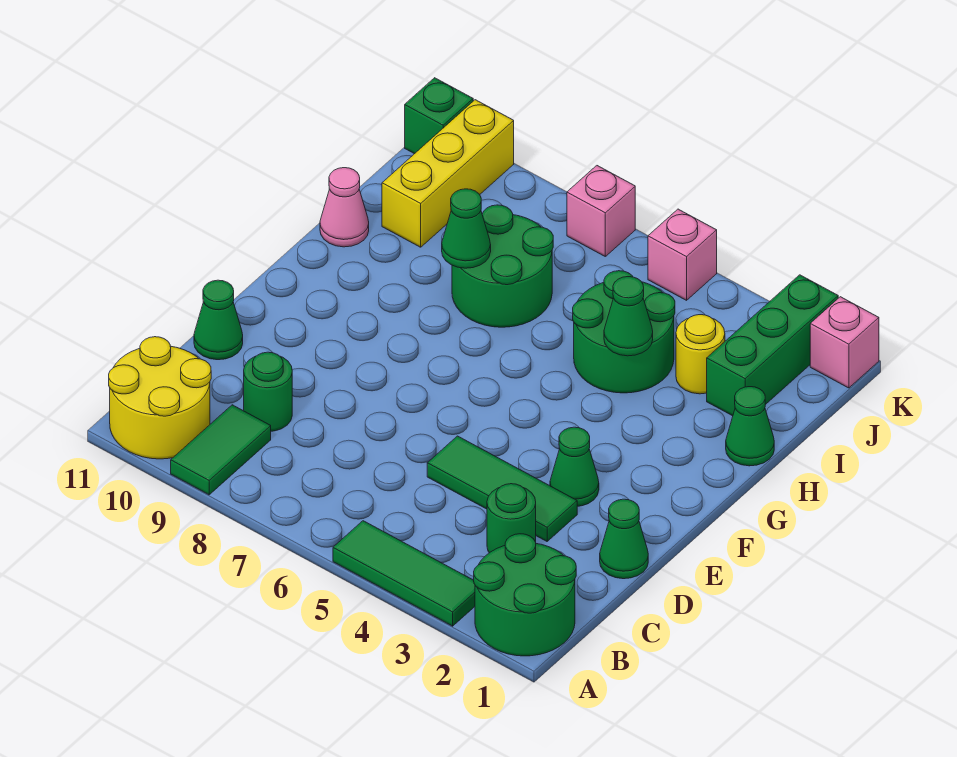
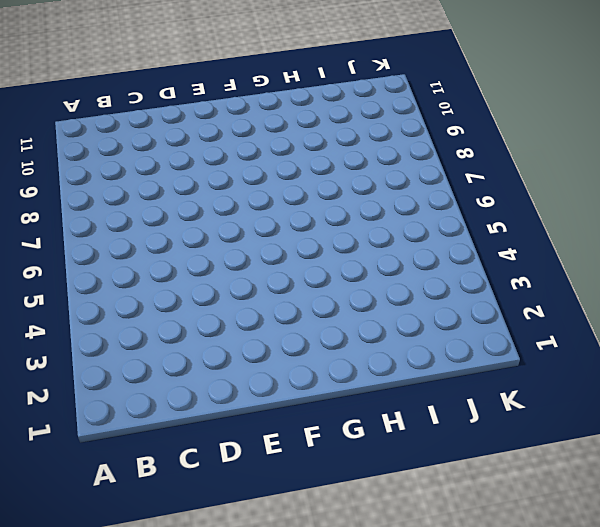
none -> green round brick A1:B2 level 1
none -> green tile A3:A5 level 1
none -> green tile A9:B9 level 1

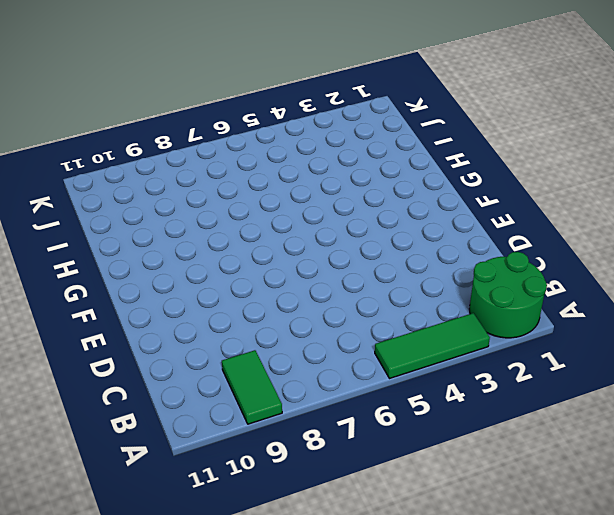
none -> yellow round brick A10:B11 level 1
none -> green round brick C3 level 1
none -> green round brick C9 level 1

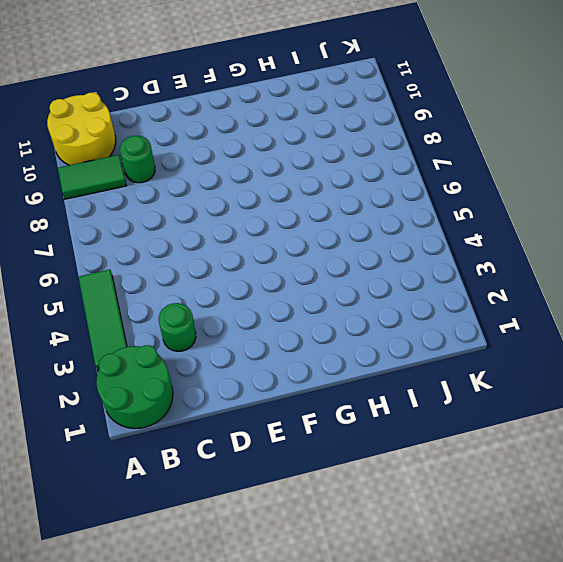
none -> green cone D1 level 1
none -> green tile D3:D5 level 1
none -> green cone D11 level 1

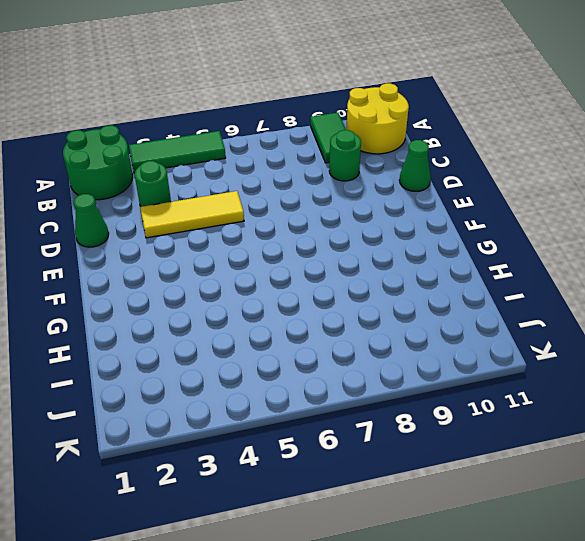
yellow tile D3:D5 level 1 -> green tile D3:D5 level 1
none -> green cone E3 level 1
none -> green cone H1 level 1
none -> green round brick H4:I5 level 1

